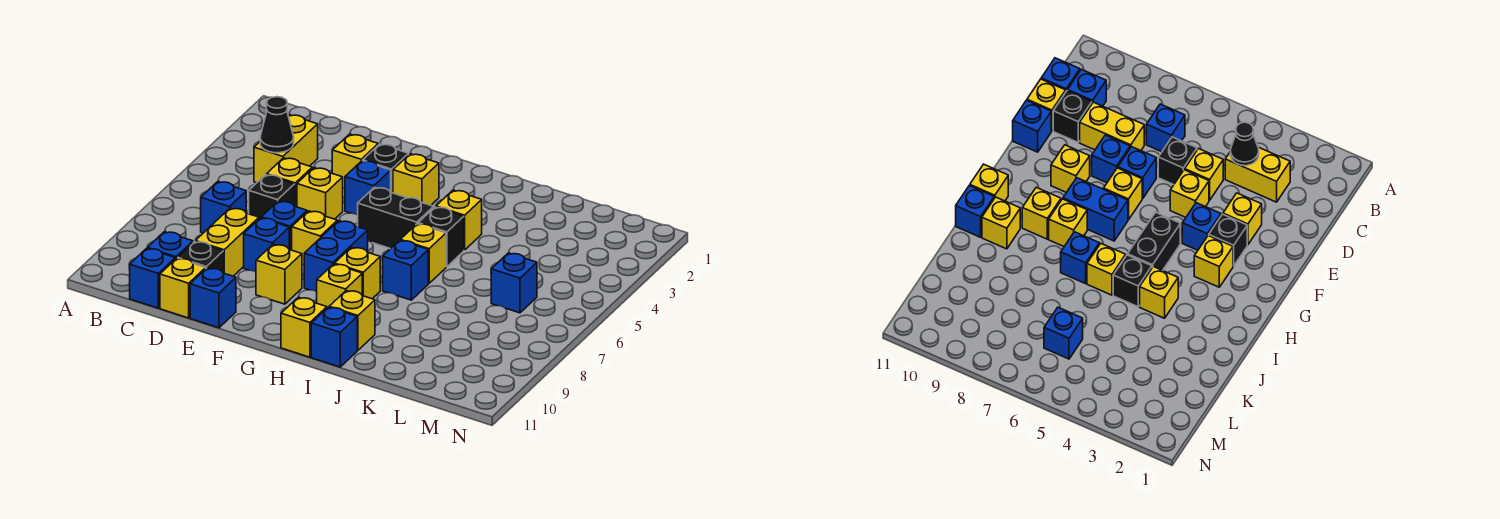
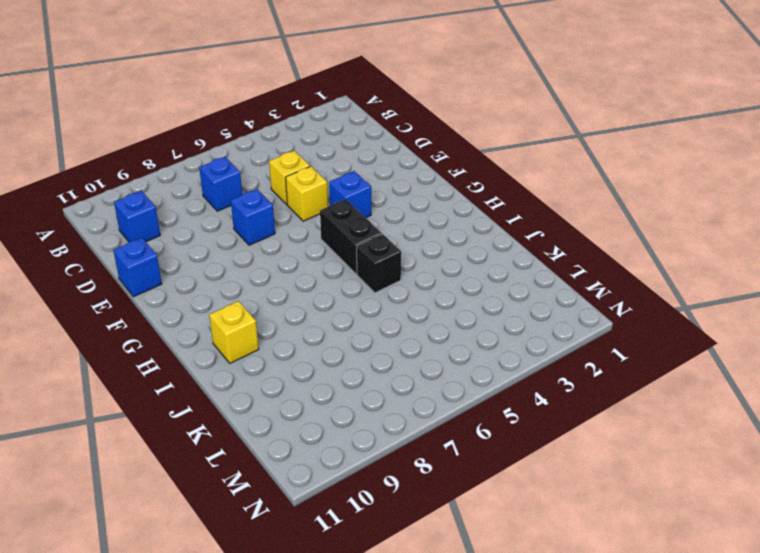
none -> yellow brick C3:C4 level 1
none -> blue brick C11 level 1
none -> black brick D6 level 1
none -> yellow brick D8:D9 level 1

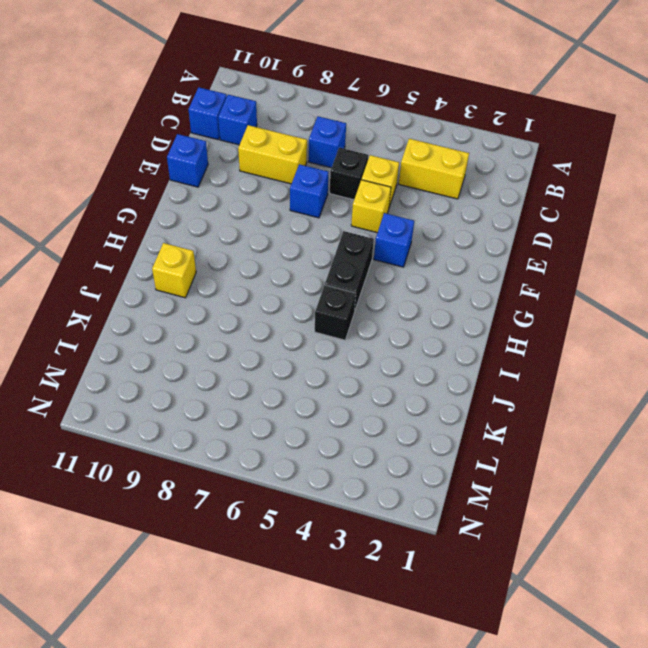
none -> black brick D10 level 1
none -> yellow brick D11 level 1
none -> yellow brick E3 level 1
none -> blue brick E8 level 1

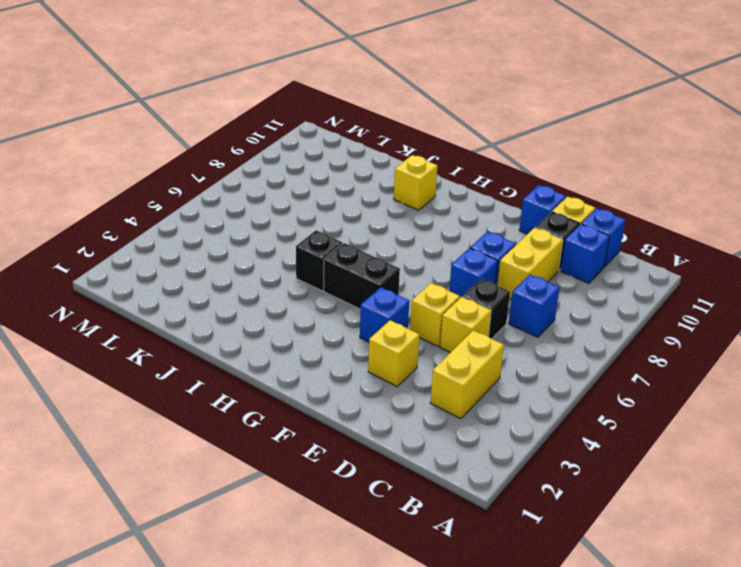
none -> black brick F3 level 1
none -> yellow brick F7 level 1
none -> yellow brick F9 level 1
none -> yellow brick G3 level 1

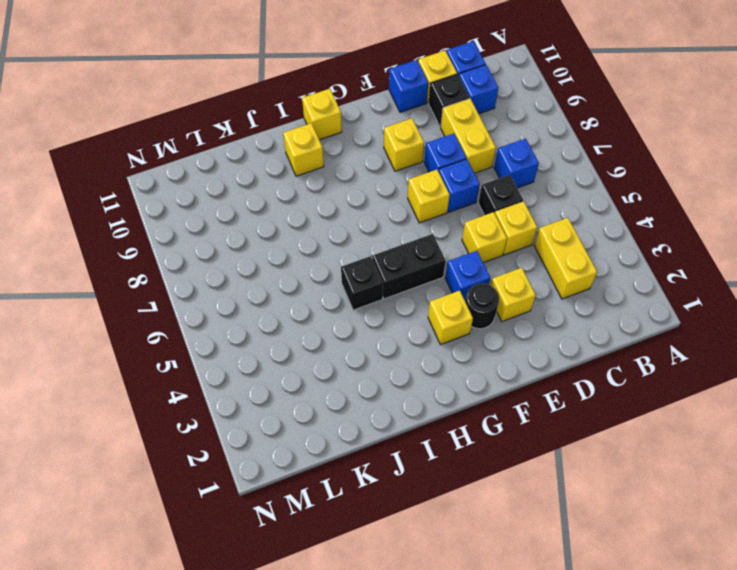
black round brick F3 level 1 -> black brick F3 level 1
none -> blue brick G7:G8 level 1
none -> yellow brick H8 level 1
none -> yellow brick H9 level 1
none -> yellow brick I4 level 1

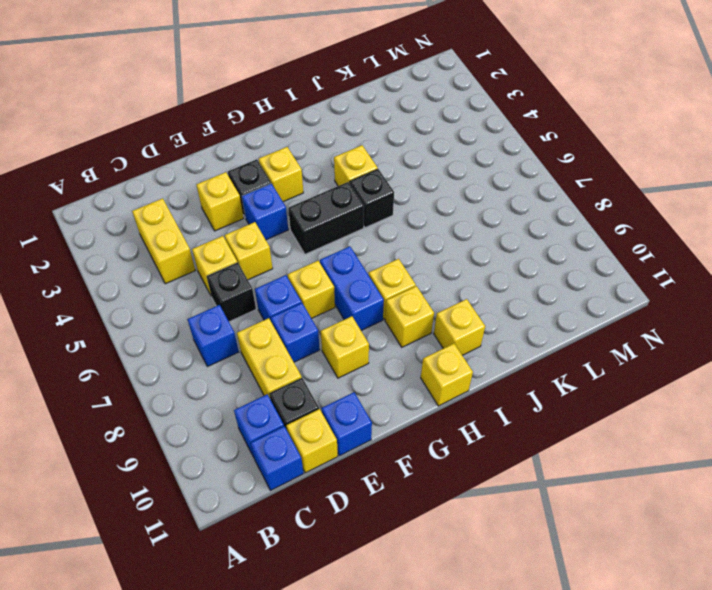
none -> yellow brick I6 level 1
none -> blue brick I7 level 1
none -> blue brick I11 level 1
none -> blue brick L6 level 1

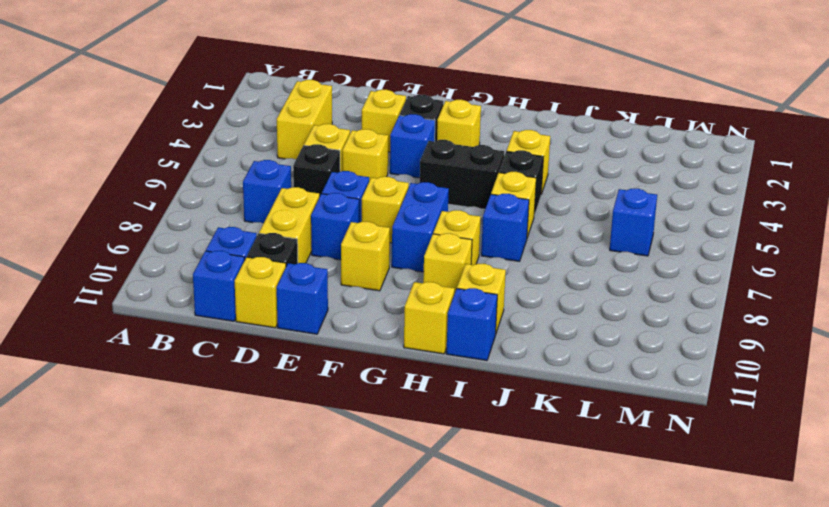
none -> black cone C4 level 2

